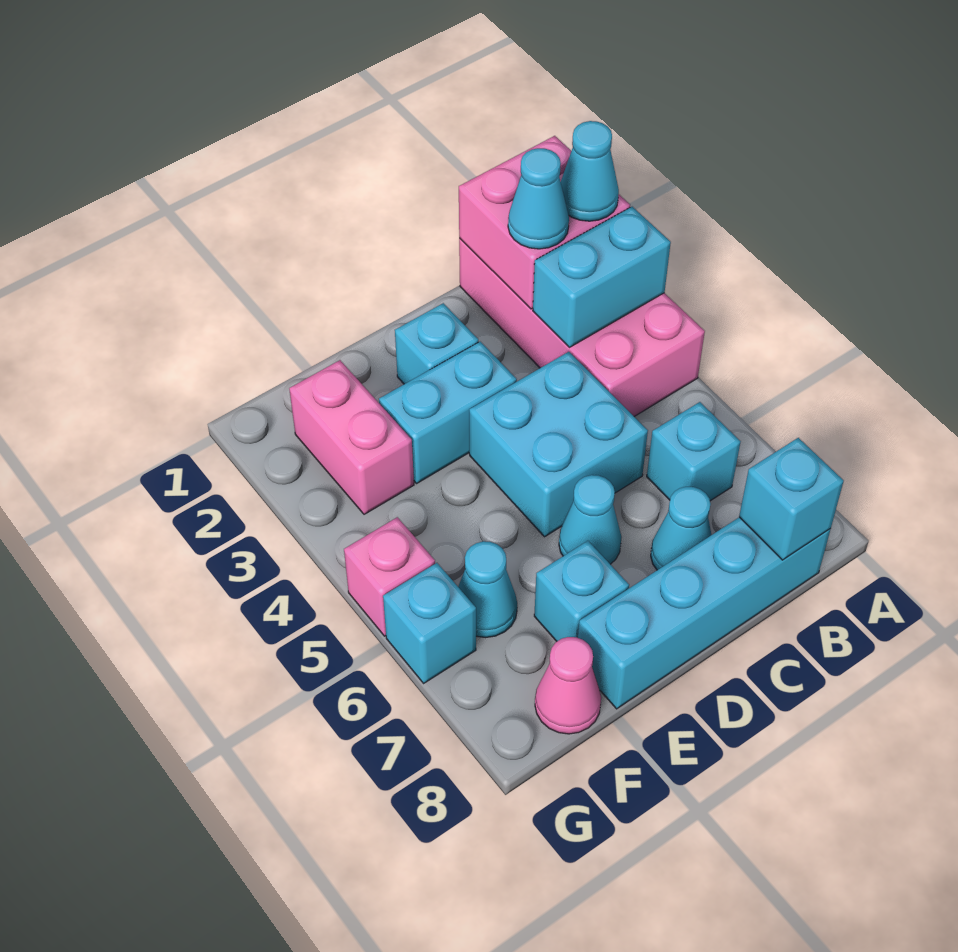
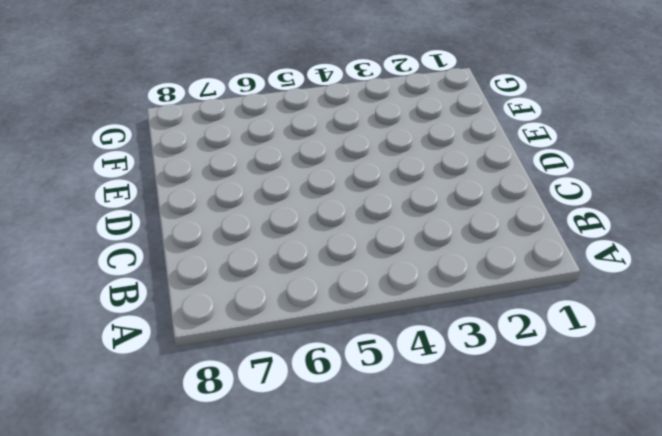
none -> pink brick A1:B4 level 1
none -> cyan brick B6 level 1
none -> cyan brick B8:E8 level 1

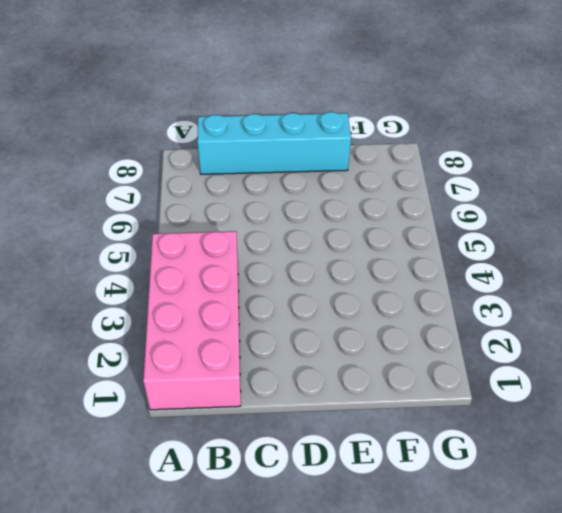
none -> cyan brick B6 level 1
none -> cyan brick C4:D5 level 1
none -> cyan cone C7 level 1

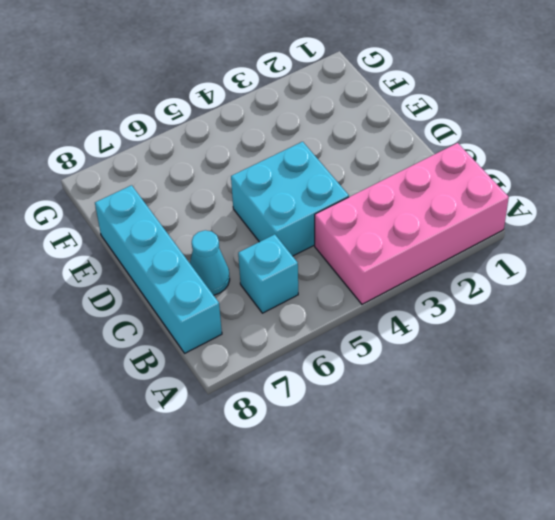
none -> cyan brick D2 level 1
none -> cyan brick D3:E3 level 1
none -> cyan cone D6 level 1

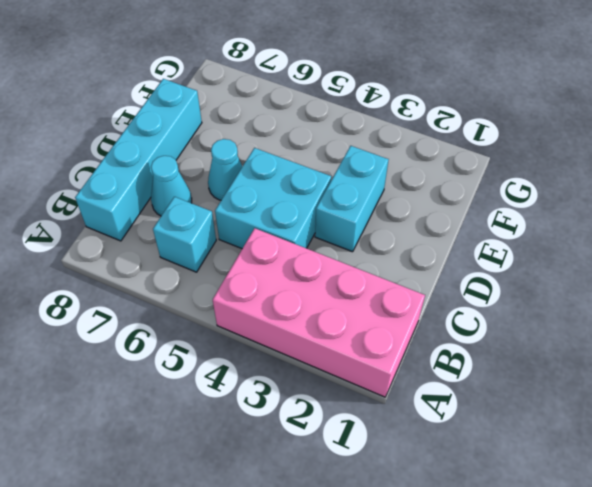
none -> cyan brick D2 level 1
none -> cyan brick E7 level 1
none -> pink brick F2:F3 level 1

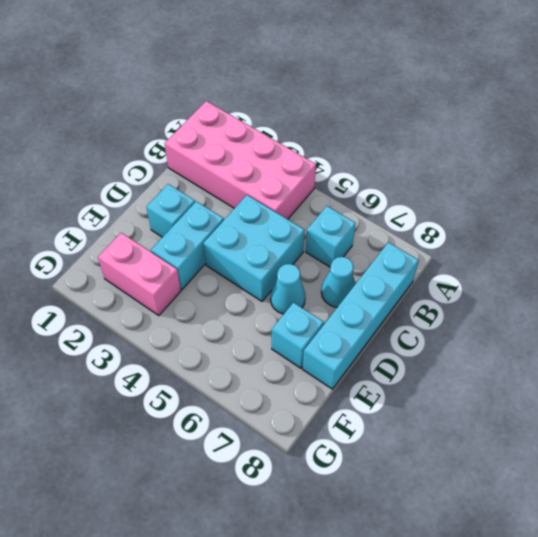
none -> cyan cone F6 level 1
none -> pink cone F8 level 1
none -> pink brick G5 level 1

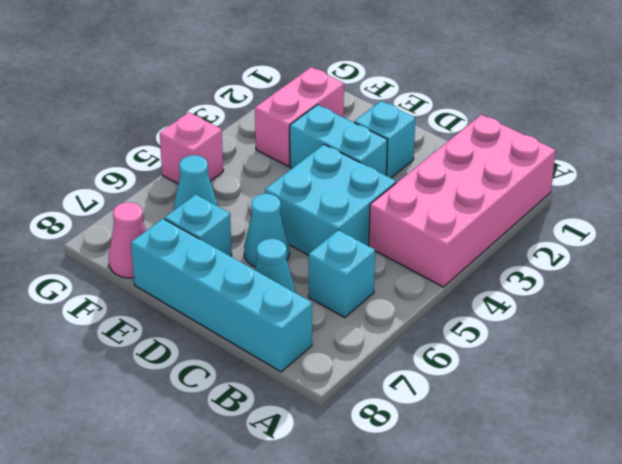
none -> cyan brick G6 level 1
none -> pink brick A1:B2 level 2
none -> cyan brick A3:B3 level 2

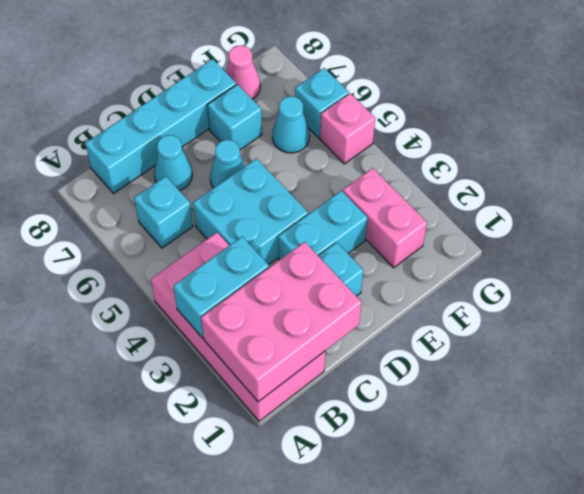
pink brick A1:C2 level 2 -> pink brick A1:B2 level 2
none -> cyan brick B8 level 2
none -> cyan cone A2 level 3
none -> cyan cone B2 level 3

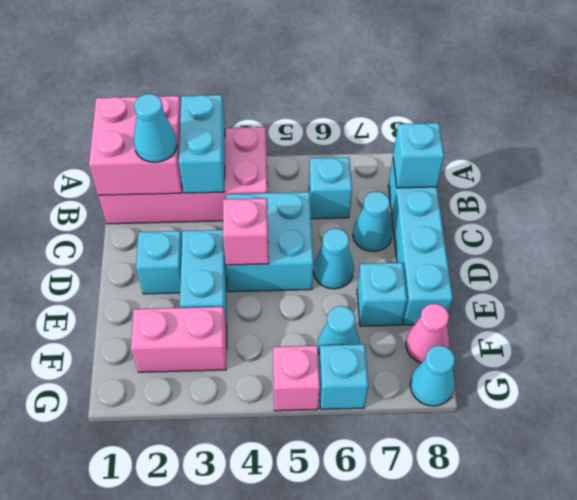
pink brick D4 level 2 -> none
cyan cone G8 level 1 -> cyan cone A2 level 3

